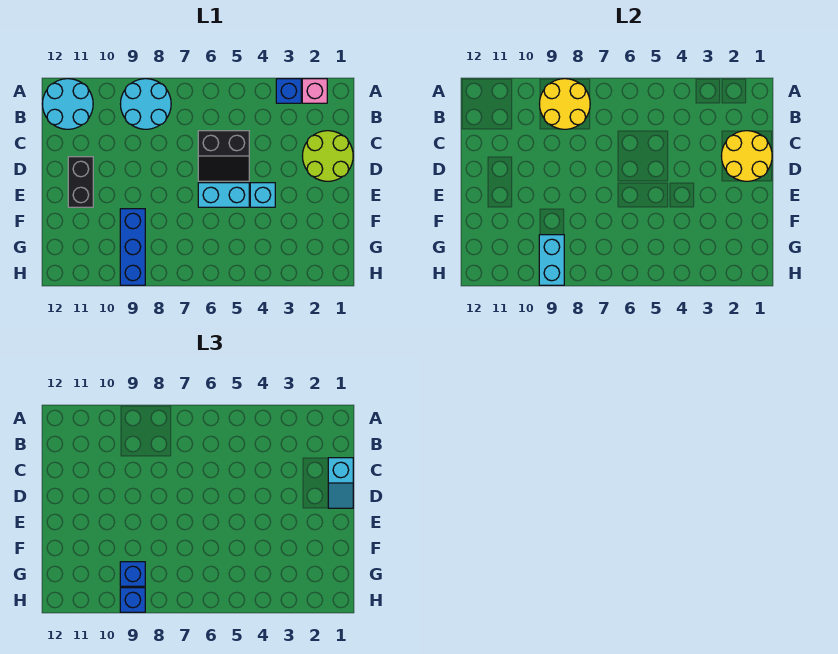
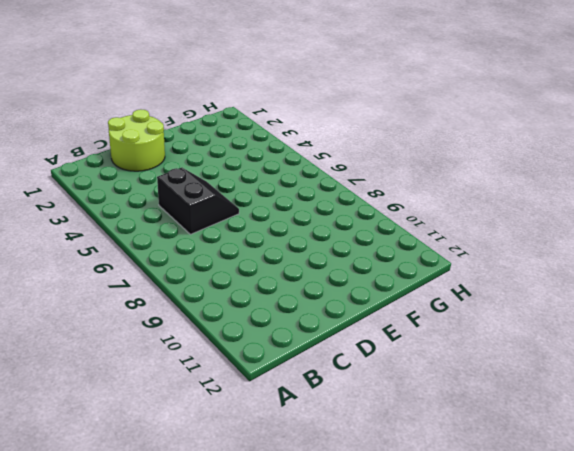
none -> pink brick A2 level 1
none -> blue brick A3 level 1
none -> cyan round brick A8:B9 level 1

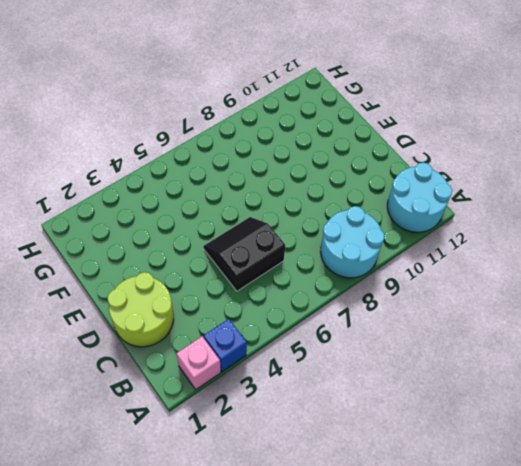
none -> black brick D11:E11 level 1
none -> cyan brick E4 level 1
none -> cyan brick E5:E6 level 1

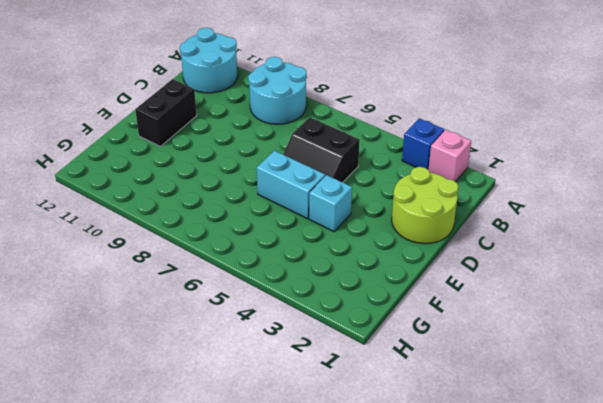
none -> blue brick F9:H9 level 1
none -> yellow round brick A8:B9 level 2
none -> yellow round brick C1:D2 level 2

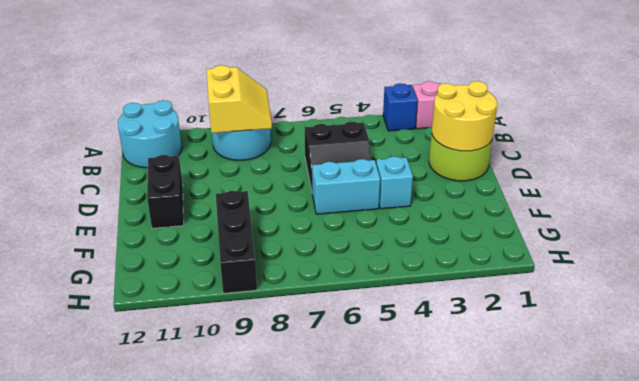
yellow slope A8:B9 level 2 top 9 -> yellow round brick A8:B9 level 2
black brick F9:H9 level 1 -> blue brick F9:H9 level 1
none -> cyan brick G9:H9 level 2
none -> cyan slope C1:D1 level 3 top C
none -> blue brick G9 level 3

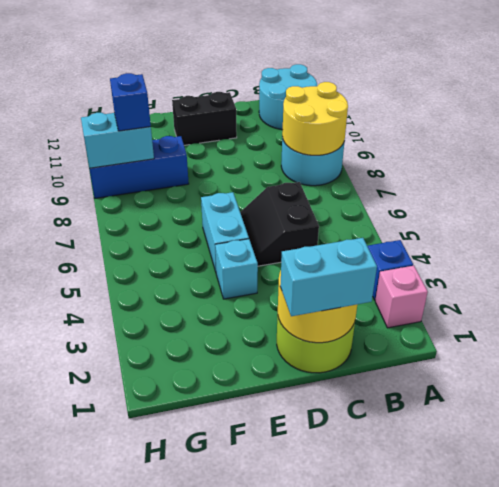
cyan brick C1:D1 level 3 -> cyan slope C1:D1 level 3 top C
none -> blue brick H9 level 3

